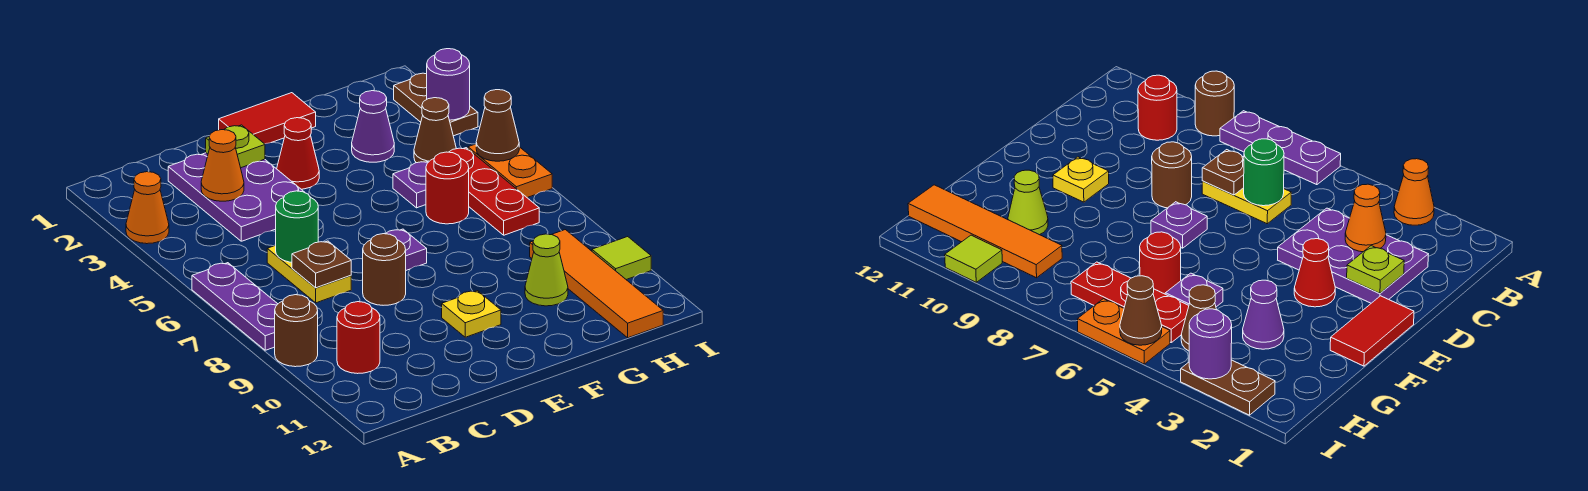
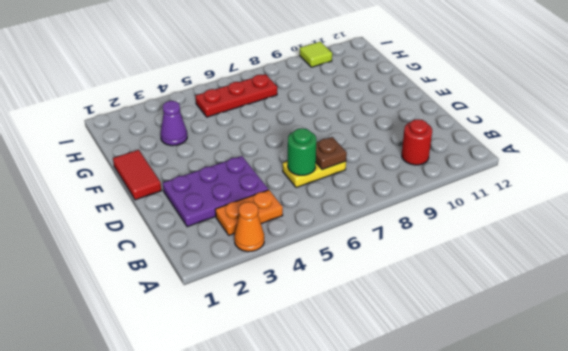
orange plate B3:B4 level 1 -> orange plate I5:I6 level 1
none -> purple plate A6:A8 level 1
none -> brown round brick A9 level 1
none -> brown round brick D8 level 1

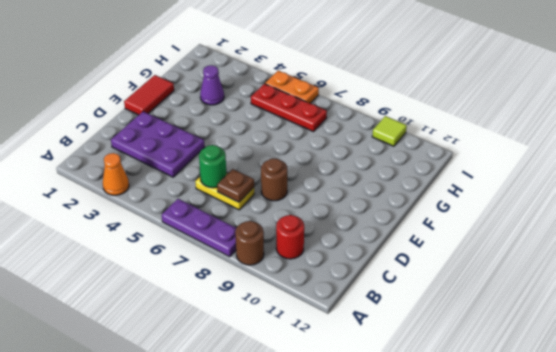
none -> red cone E3 level 1
none -> purple plate E7 level 1
none -> yellow plate E10 level 1

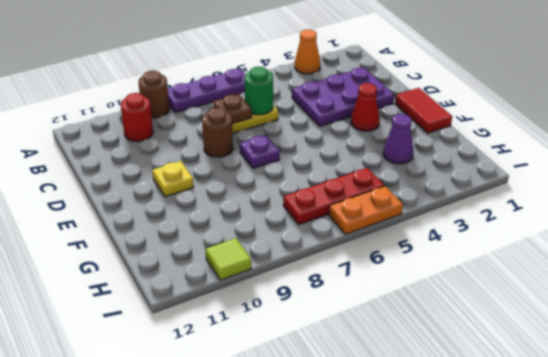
none -> purple plate G5 level 1
none -> red round brick G6 level 1
none -> lime cone G10 level 1

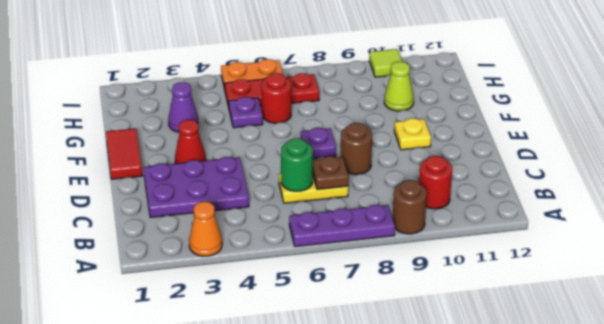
none -> brown cone H4 level 1
none -> orange tile H9:H12 level 1
none -> brown plate I2:I3 level 1

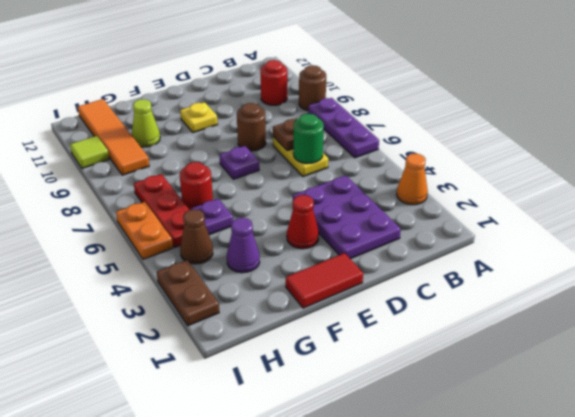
none -> orange cone C3 level 2
none -> lime plate D2 level 2
none -> purple round brick I3 level 2

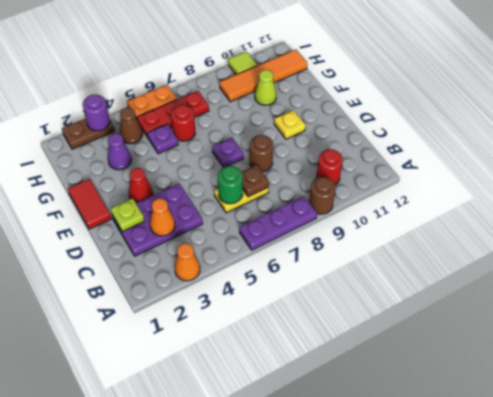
none -> brown cone I5 level 2

